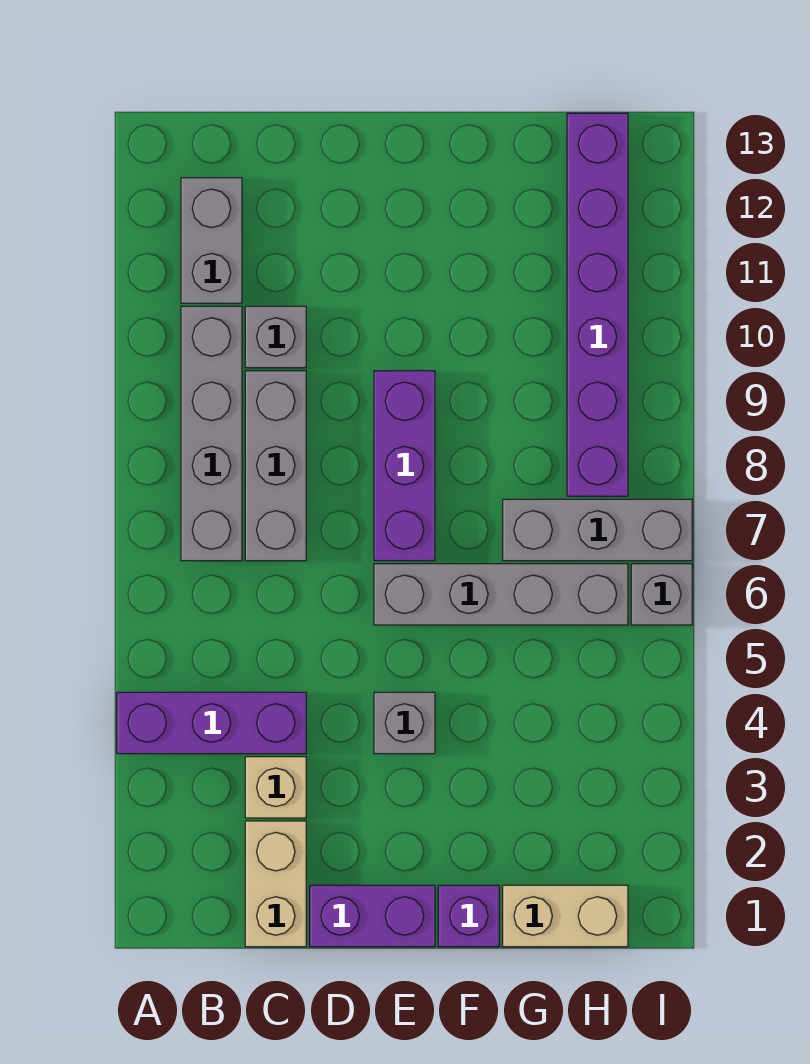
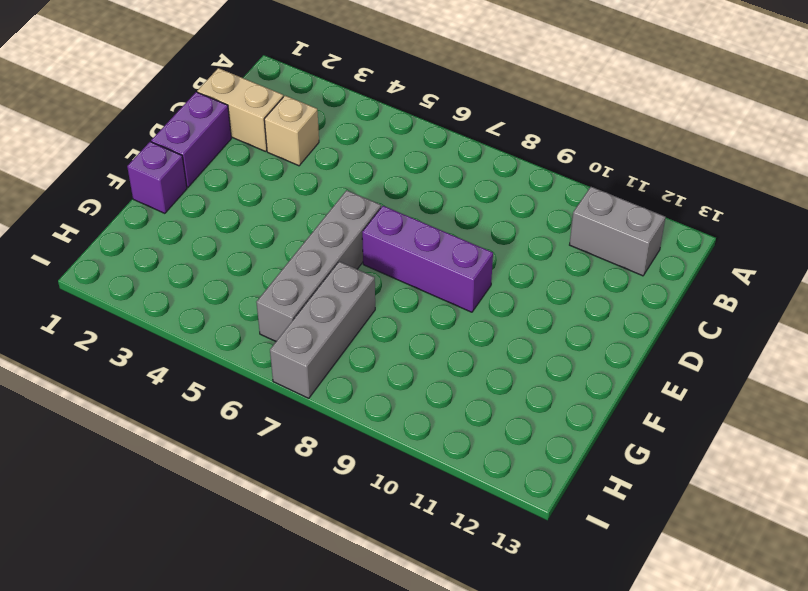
none -> purple brick A4:C4 level 1
none -> grey brick B7:B10 level 1
none -> grey brick C7:C9 level 1

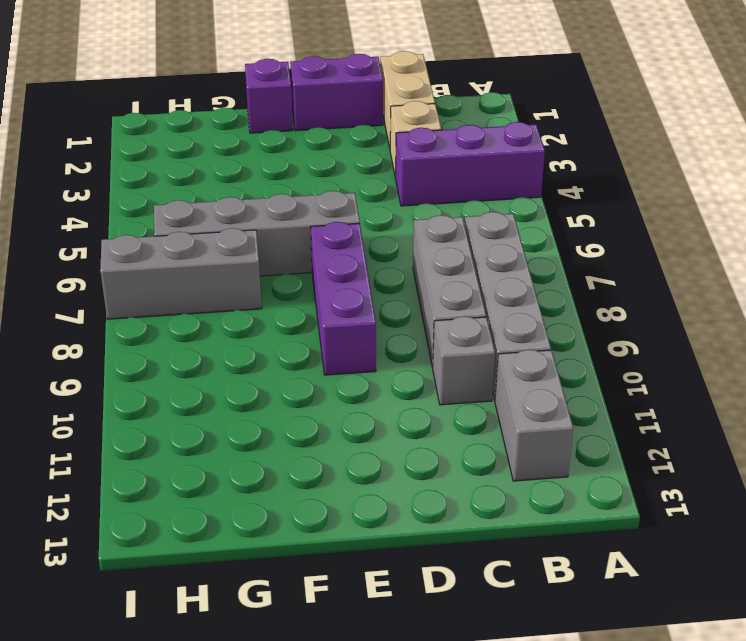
none -> grey brick E4 level 1
none -> tan brick G1:H1 level 1
none -> purple brick H8:H13 level 1

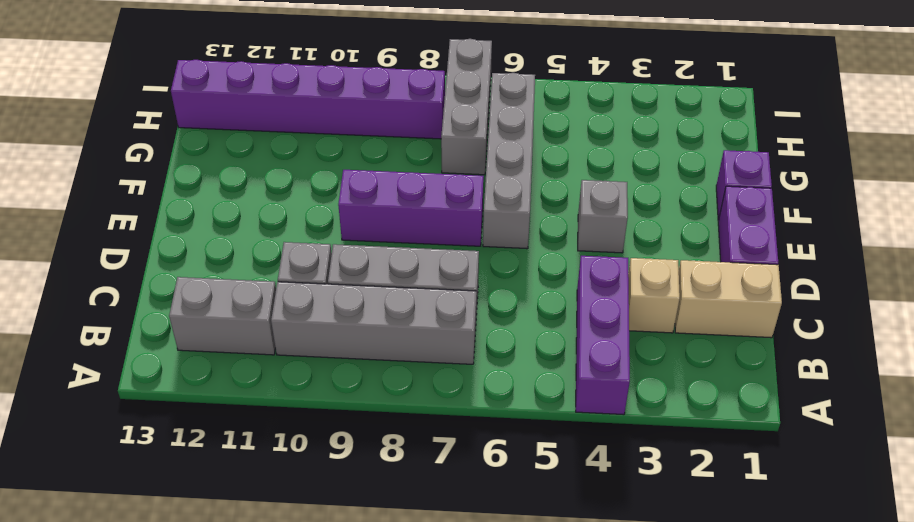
none -> tan brick G1:H1 level 1
none -> grey brick I6 level 1

